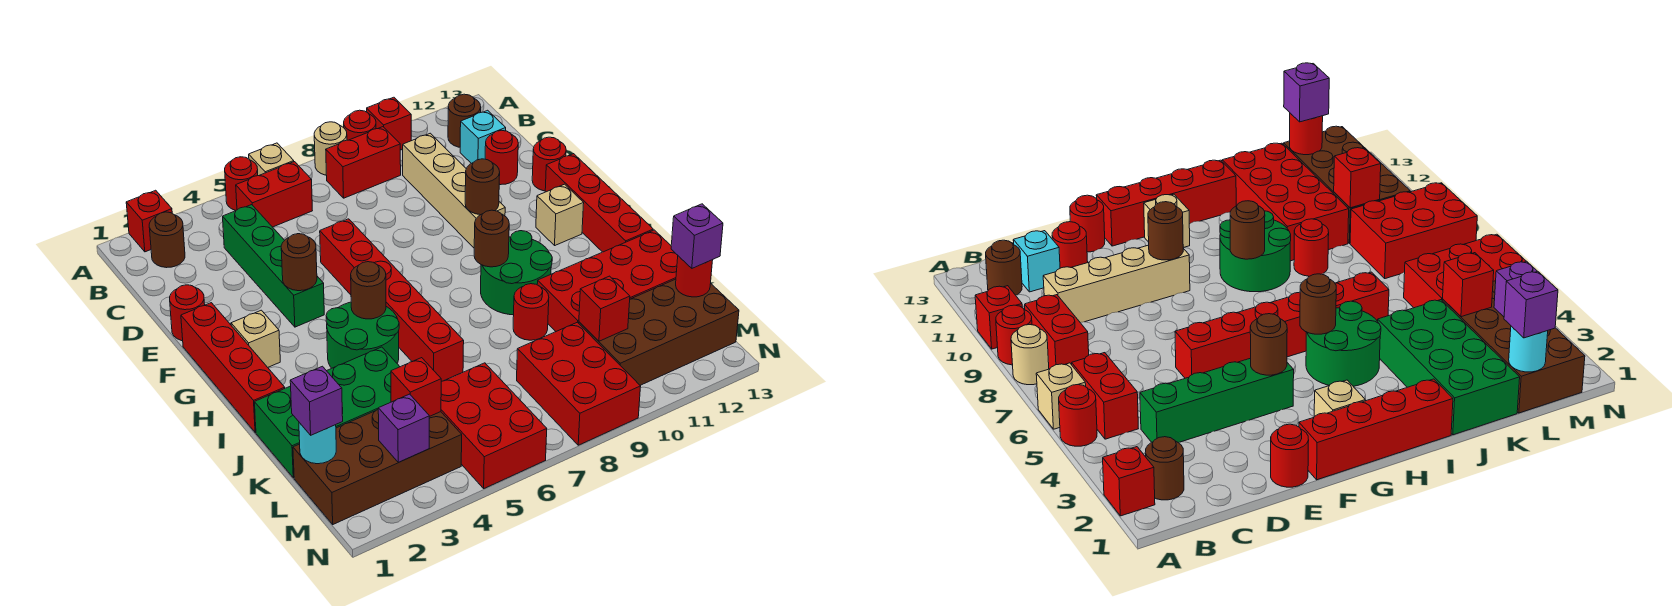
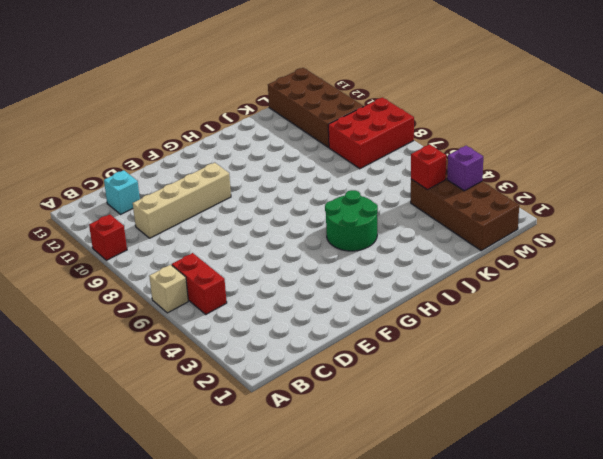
none -> red brick A2 level 1
none -> red round brick A5 level 1
none -> tan round brick A8 level 1
none -> red round brick A9 level 1

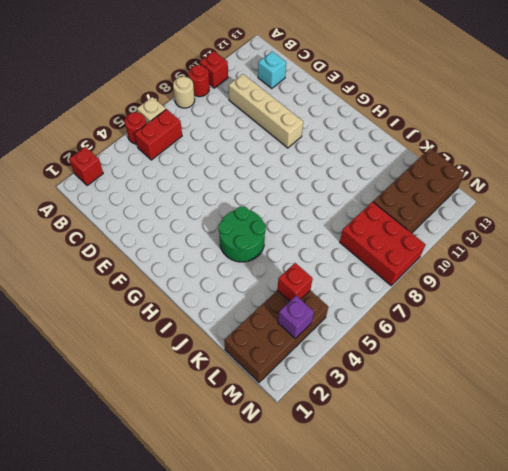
none -> brown round brick B2 level 1
none -> red brick B8:B9 level 1
none -> brown round brick B12 level 1
none -> green brick C4:F4 level 1

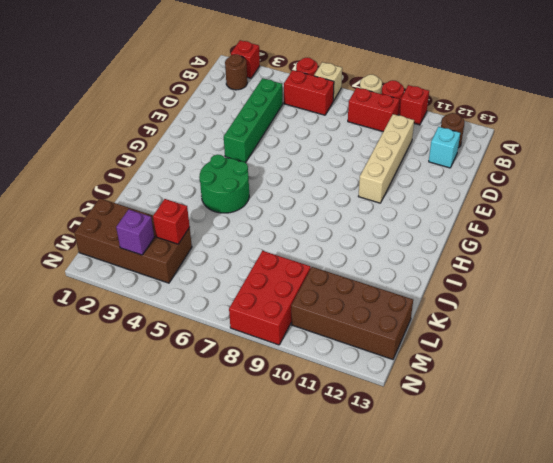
none -> red round brick D12 level 1
none -> red round brick E1 level 1
none -> red brick E6:J6 level 1
none -> red round brick E13 level 1

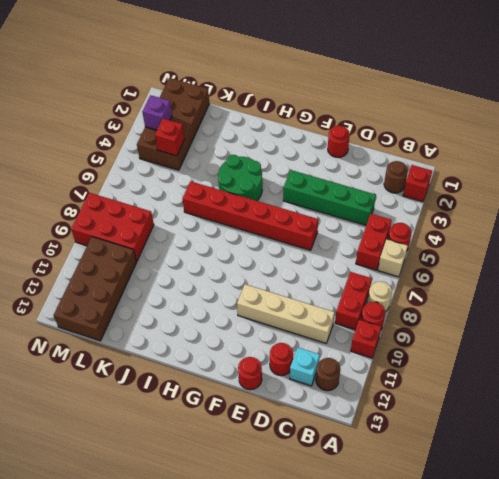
none -> red brick F1:I1 level 1
none -> red brick F13:I13 level 1
none -> tan brick G2 level 1
none -> tan brick G12 level 1

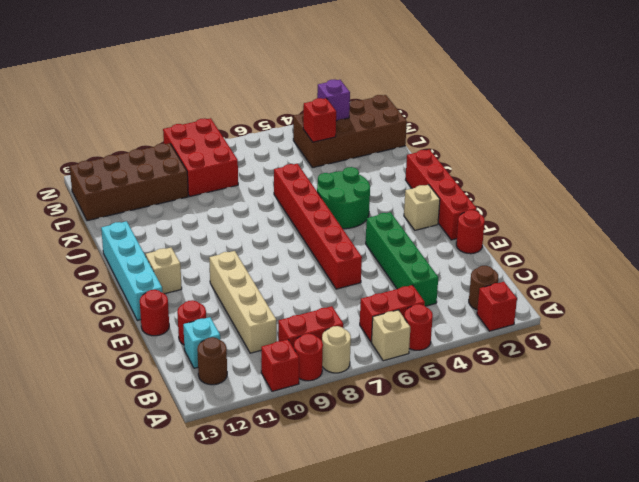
cyan brick F13:I13 level 1 -> red brick F13:I13 level 1
none -> green round brick H9:I10 level 1
none -> green brick J1:K4 level 1
none -> red round brick J9 level 1
none -> red brick J10:K13 level 1

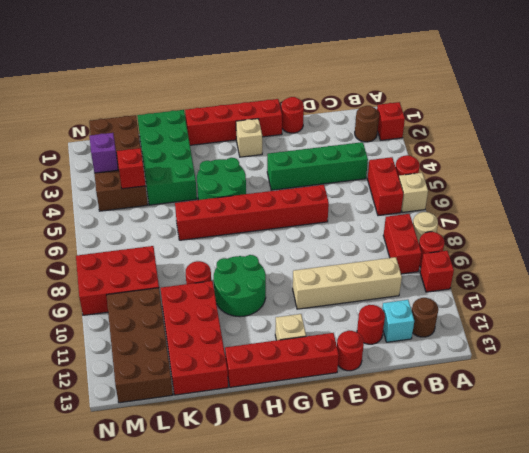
none -> red brick L5:N6 level 1
none -> brown round brick F4 level 2
none -> brown round brick F10 level 2
none -> brown round brick H5 level 2

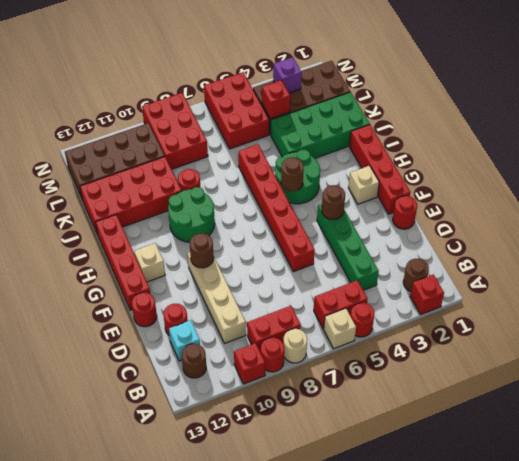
none -> brown round brick H9 level 2
none -> cyan round brick L1 level 2
none -> red brick L10 level 2
none -> red round brick L13 level 2

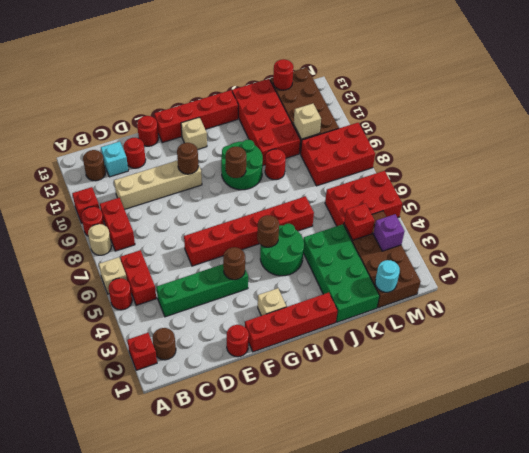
tan brick L10 level 2 -> red brick L10 level 2
none -> purple brick L1 level 3
none -> purple brick L13 level 3

